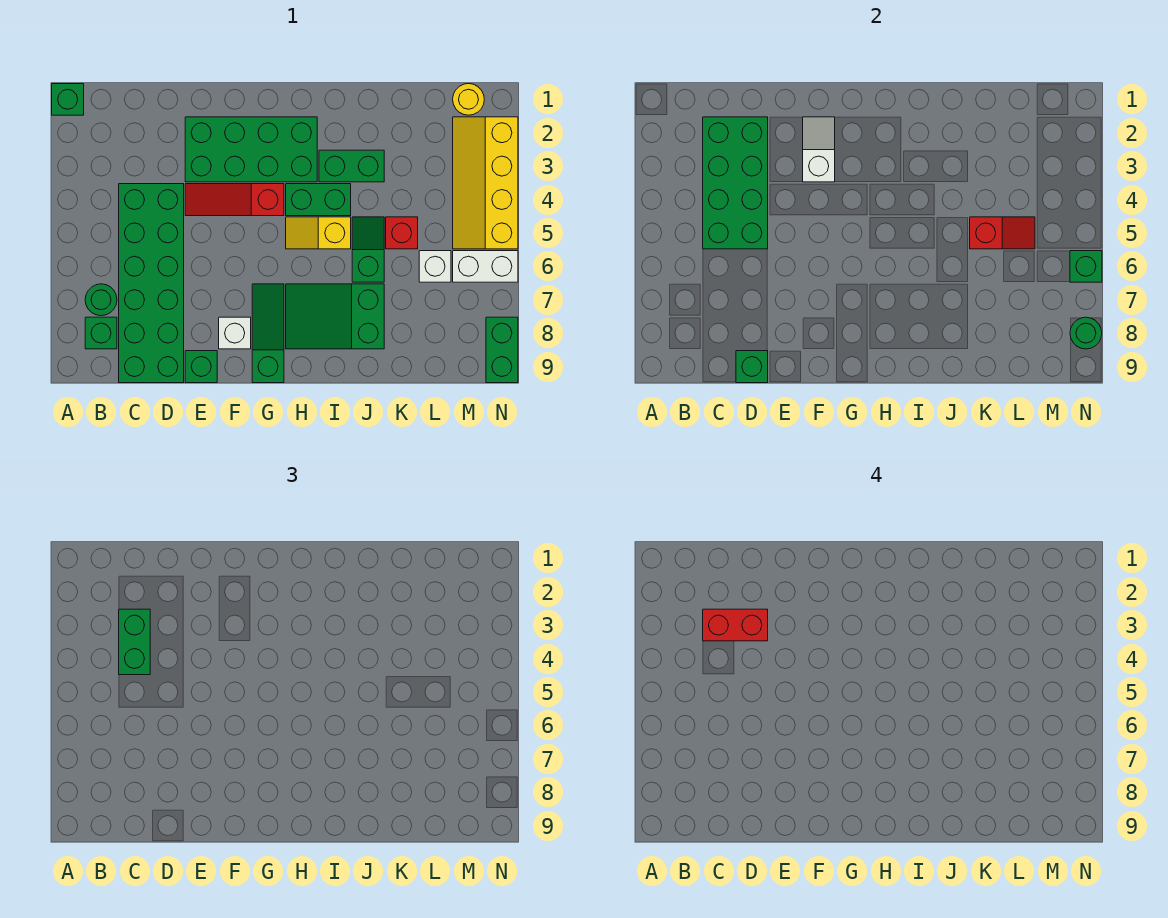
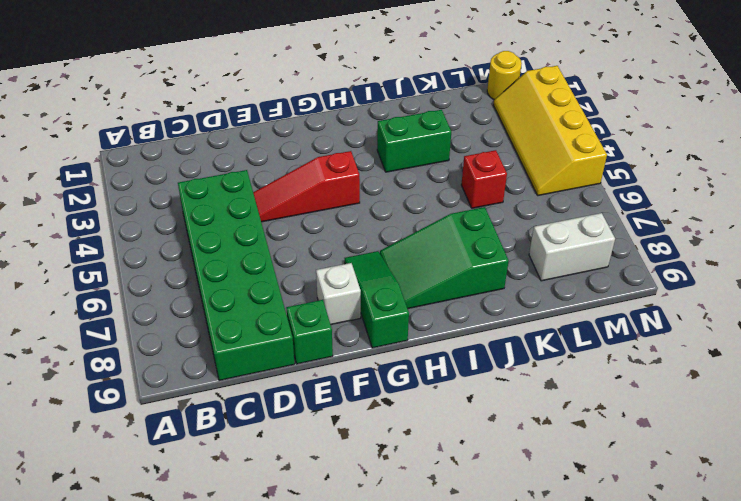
white brick L8:M8 level 1 -> white brick M6:N6 level 1
none -> green brick A1 level 1
none -> green round brick B7 level 1
none -> green brick B8 level 1

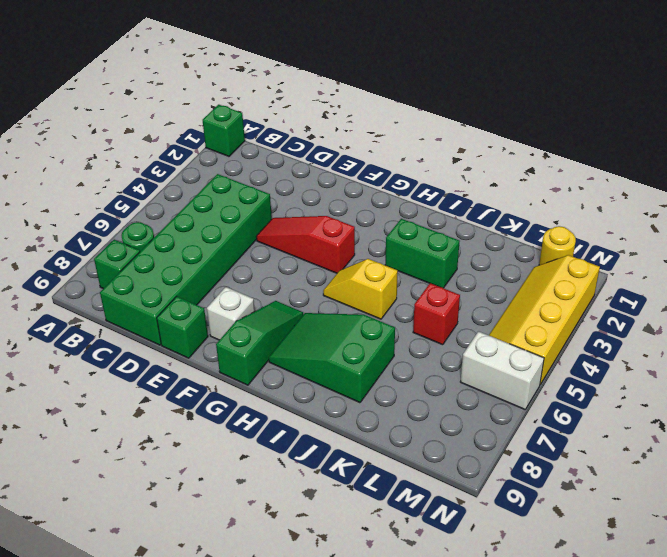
none -> green brick E2:H3 level 1
none -> green brick H4:I4 level 1
none -> green slope J5:J6 level 1 top 6

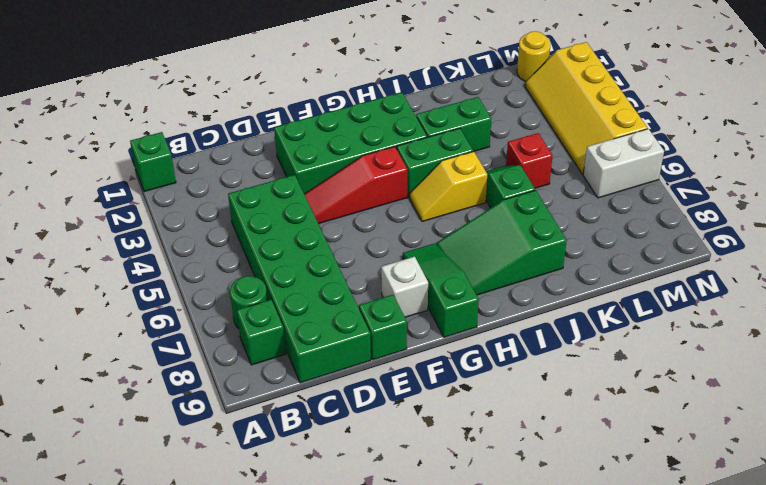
none -> white brick L6 level 1
none -> green brick N8:N9 level 1
none -> green brick C2:D5 level 2

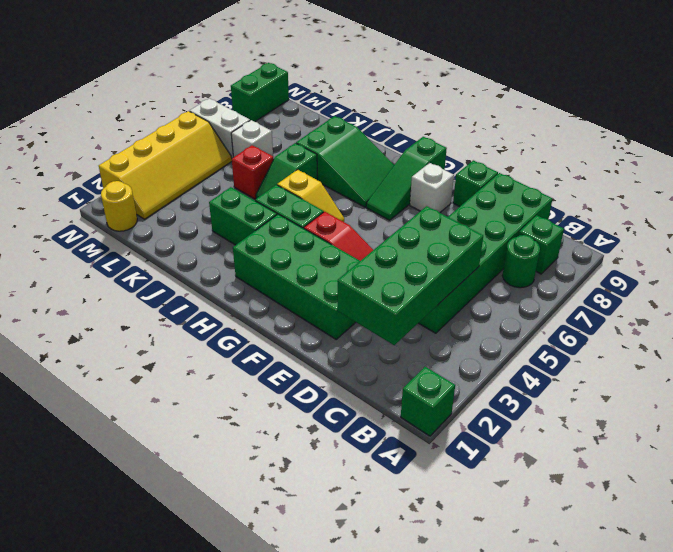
none -> green brick D9 level 2
none -> white slope F2:F3 level 2 top 3
none -> red slope K5:L5 level 2 top K

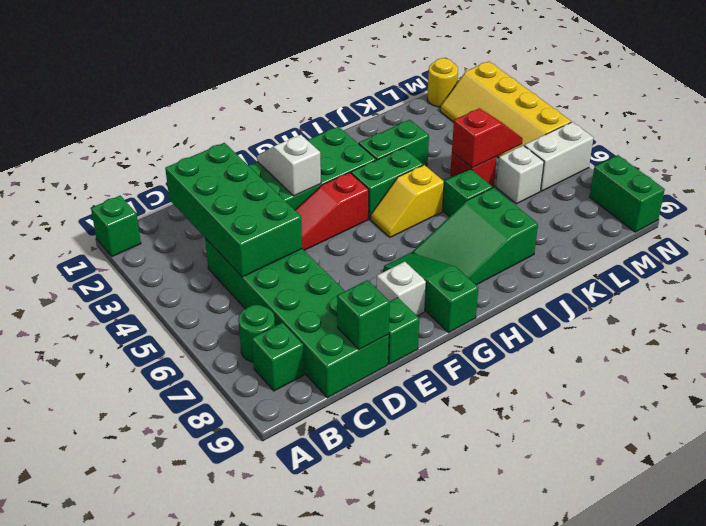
none -> green brick N6 level 2
none -> green round brick N8 level 2
none -> green brick C3:C4 level 3

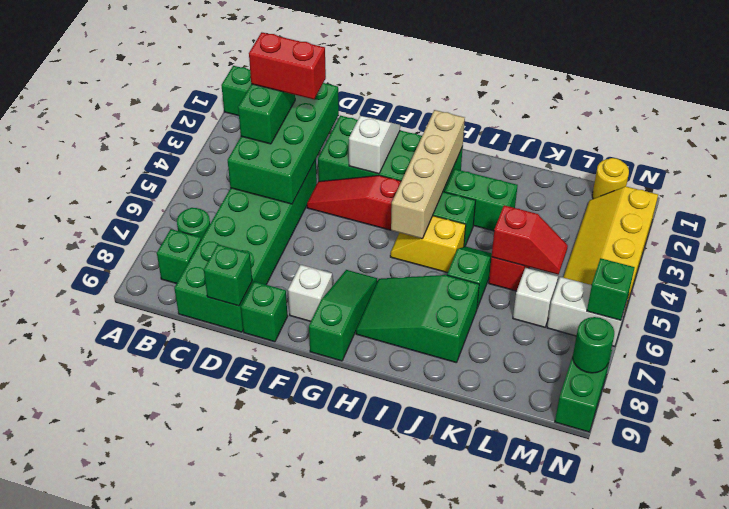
tan brick H2:H5 level 2 -> none

